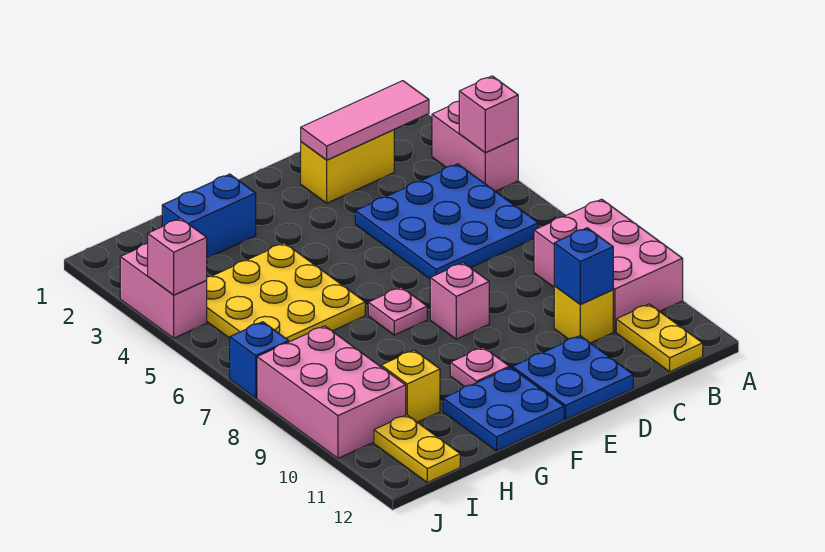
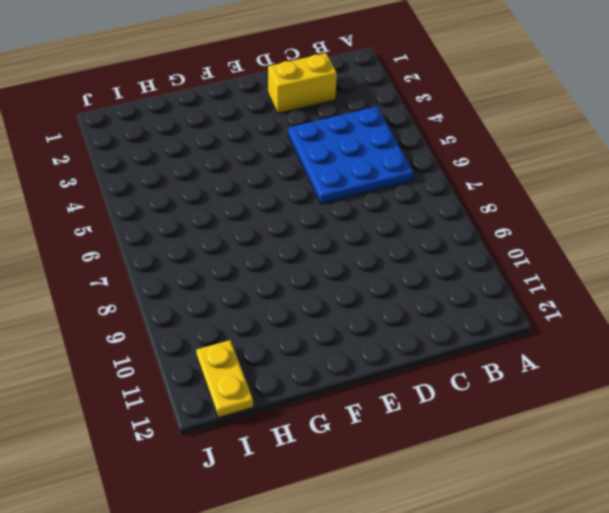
none -> pink brick A3:A4 level 1
none -> pink brick A8:B10 level 1
none -> yellow plate B11:B12 level 1

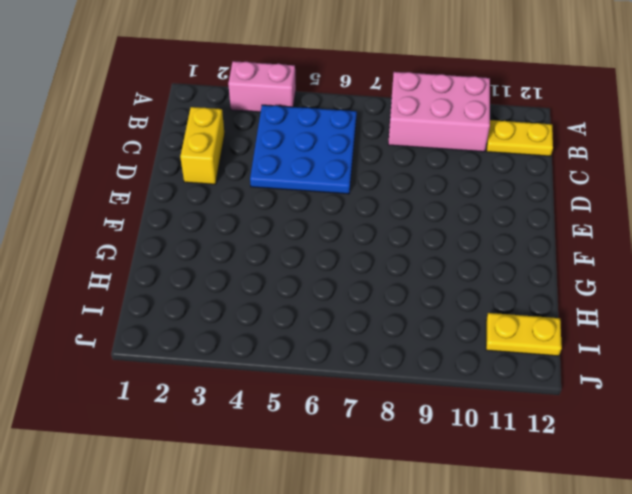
none -> yellow brick C10 level 1
none -> blue plate D11:E12 level 1
none -> pink brick E8 level 1

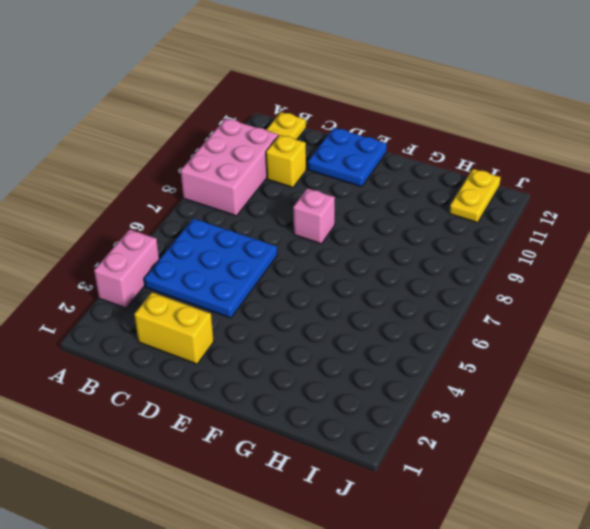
none -> pink plate F7 level 1
none -> pink plate F10 level 1
none -> blue plate F11:G12 level 1

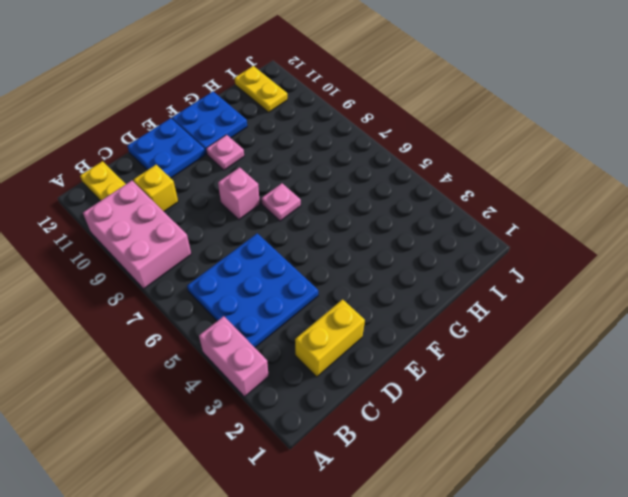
none -> blue brick G2:H2 level 1
none -> yellow plate G4:I6 level 1
none -> yellow brick H10 level 1

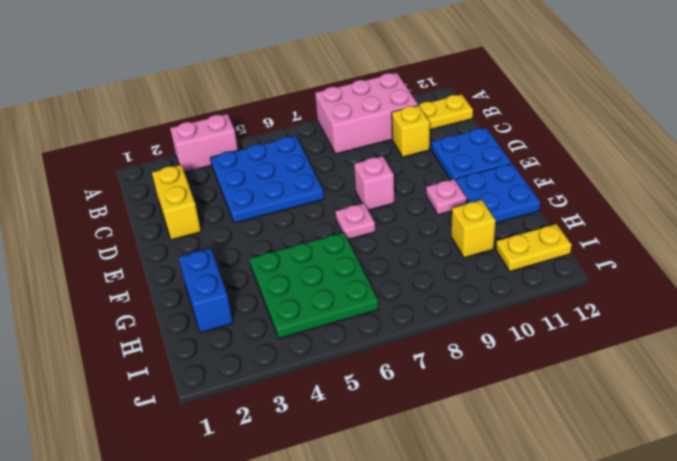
green plate G4:I6 level 1 -> yellow plate G4:I6 level 1
none -> pink brick I8:J10 level 1
none -> pink brick J3:J4 level 1
none -> blue brick J7 level 1

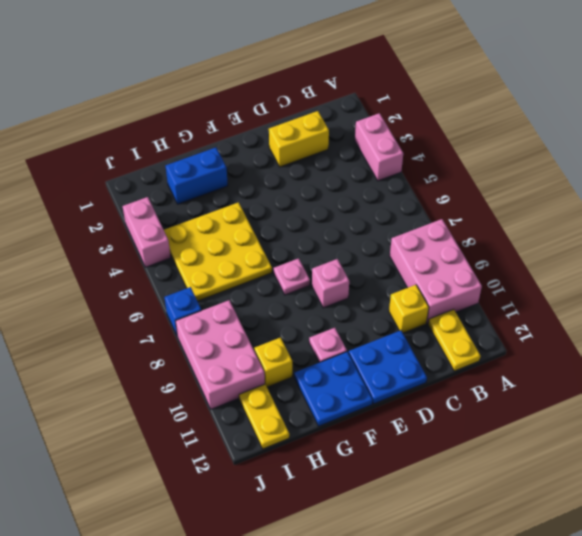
none -> blue plate B4:D6 level 1
none -> pink brick A4 level 2
none -> pink tile B2:D2 level 2

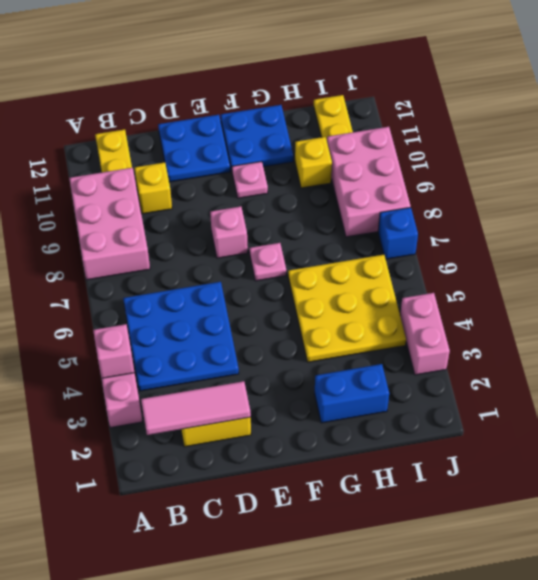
none -> blue brick C10 level 2
none -> pink brick J4 level 2

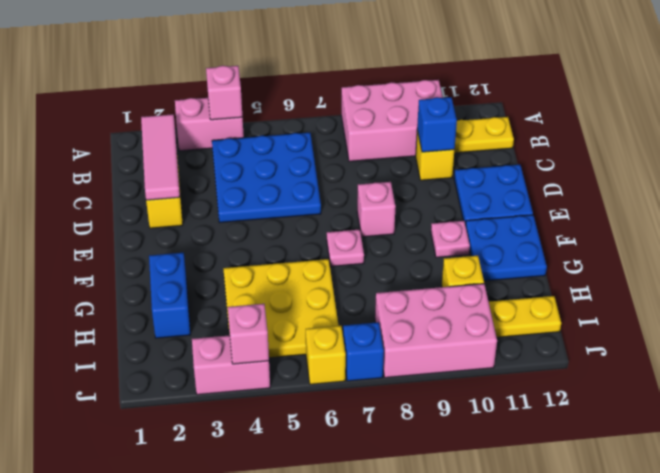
yellow brick J6 level 1 -> none

